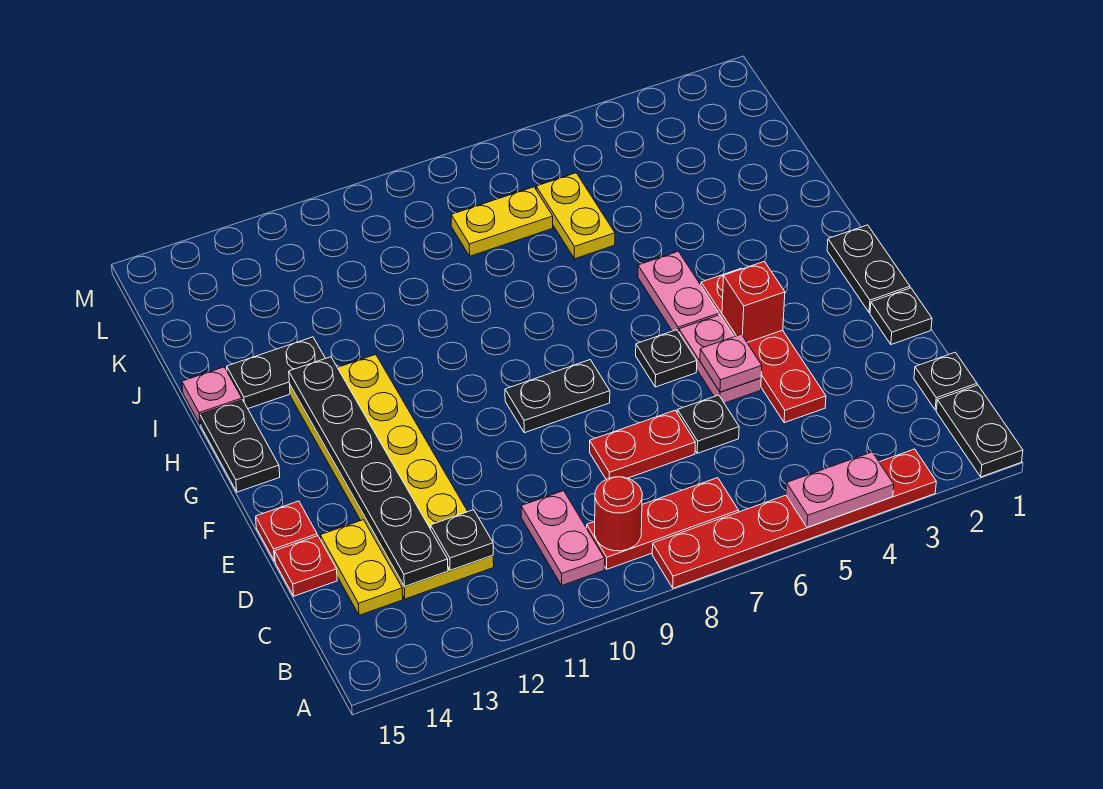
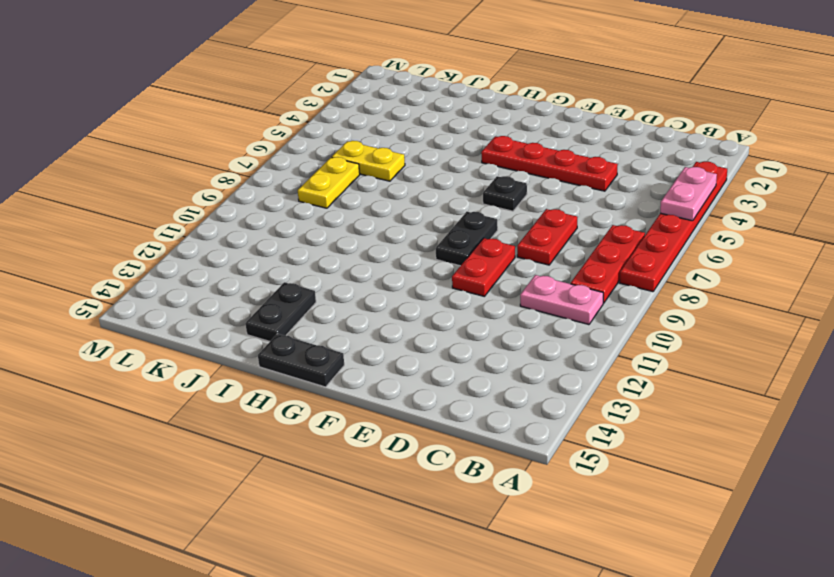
red plate E9:E10 level 1 -> none
none -> black plate A1:B1 level 1
none -> black plate C1 level 1
none -> yellow plate C12:H13 level 1

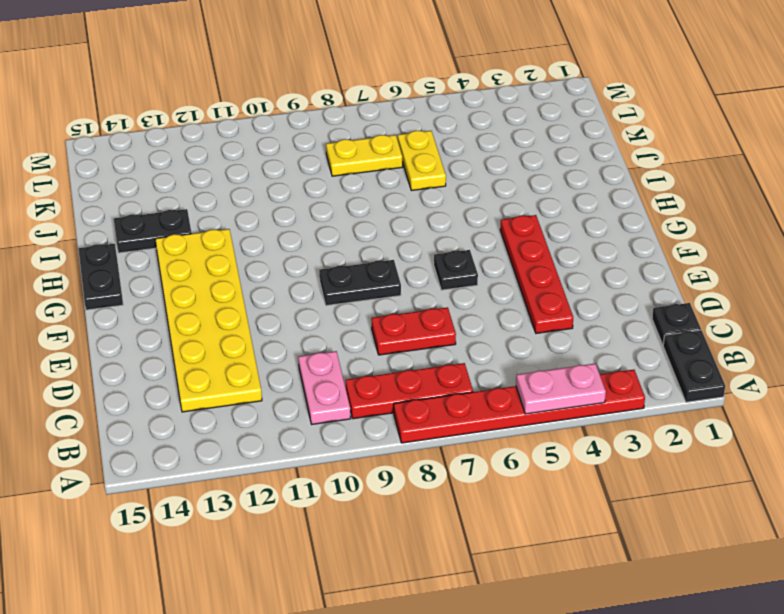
none -> yellow plate C14:D14 level 1
none -> black plate D6 level 1
none -> red plate D15 level 1

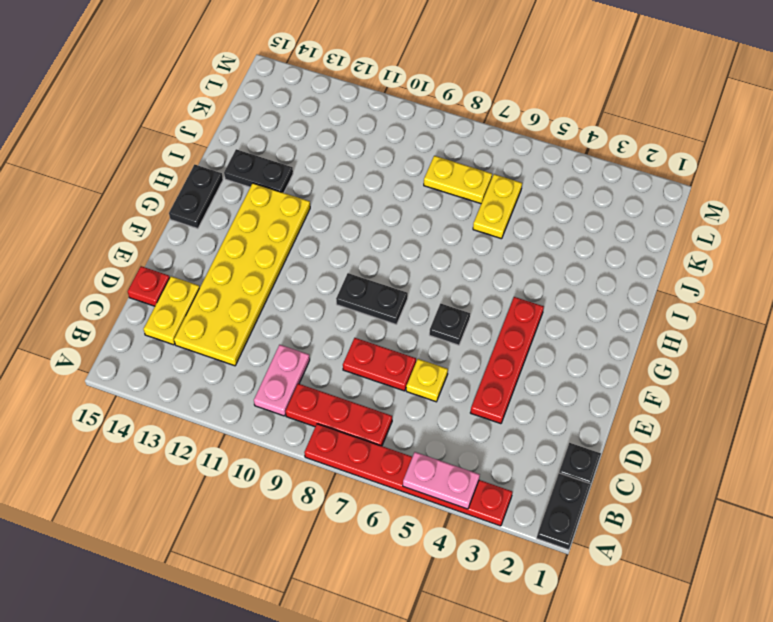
yellow plate D6 level 1 -> black plate D6 level 1
none -> black plate E1 level 1
none -> pink plate E5:F5 level 1
none -> red plate E15 level 1

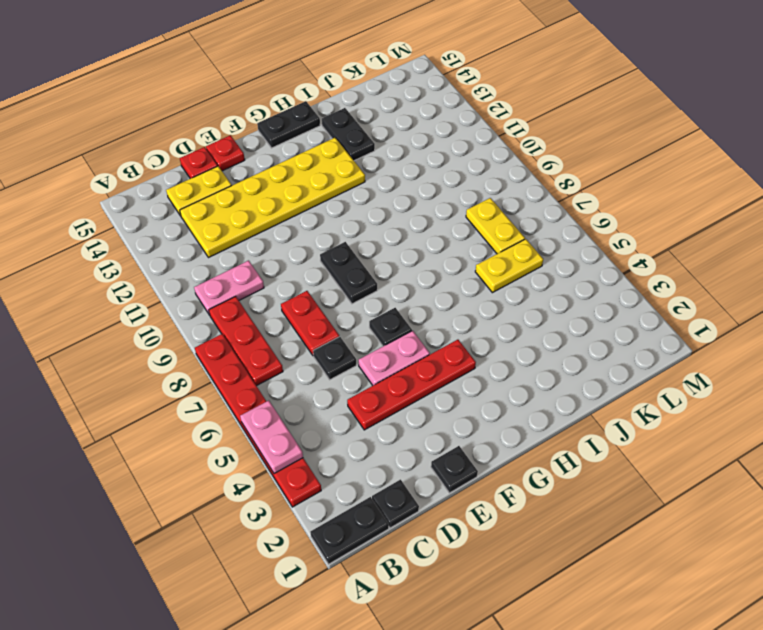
none -> black plate F1:G1 level 1
none -> pink plate G5:H5 level 1
none -> pink plate I15 level 1

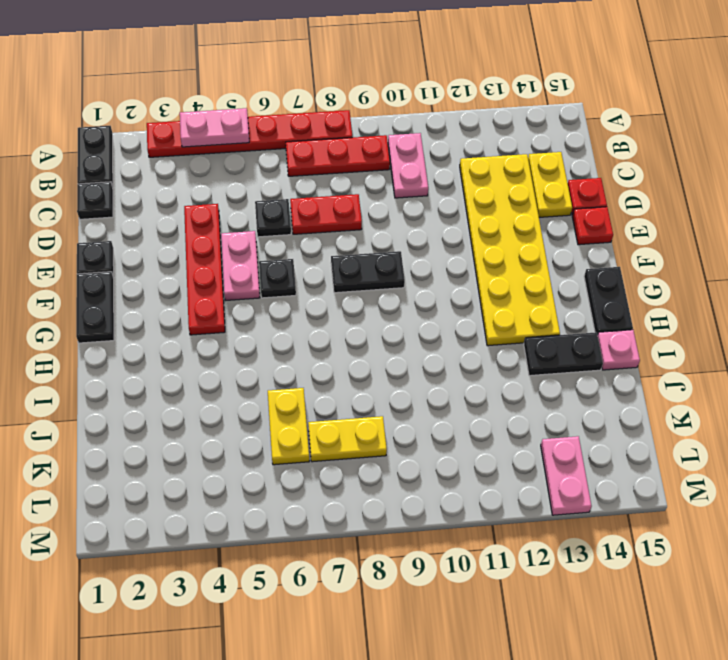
pink plate L13:M13 level 1 -> pink plate G5:H5 level 1
none -> red round brick B9 level 2
none -> black plate C12 level 2
none -> black plate C13:H13 level 2

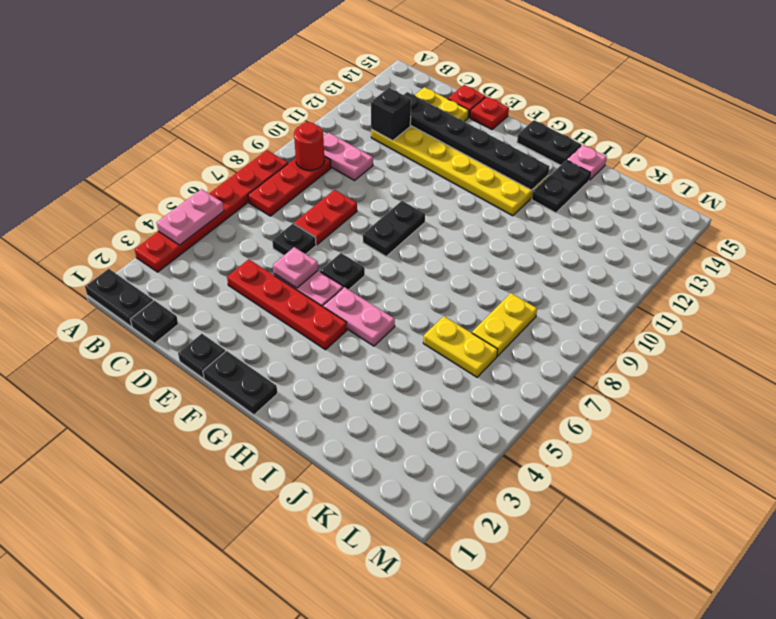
black brick C12 level 2 -> black plate C12 level 2
none -> red brick F4 level 2

